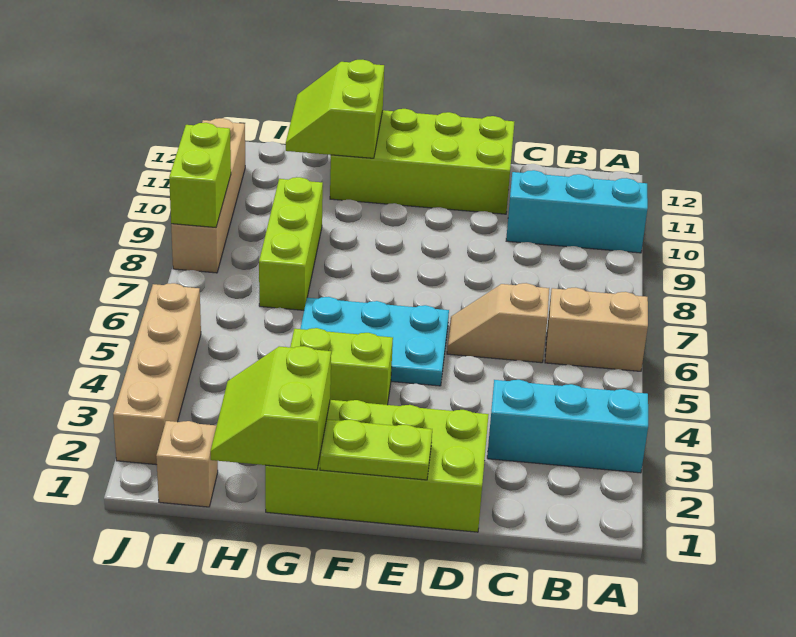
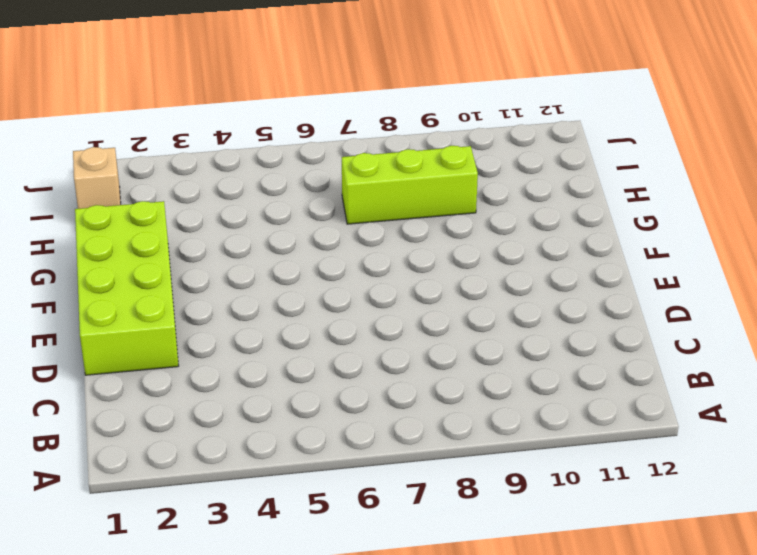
none -> cyan brick A3:C3 level 1
none -> tan brick A6:B6 level 1
none -> cyan brick A10:C10 level 1

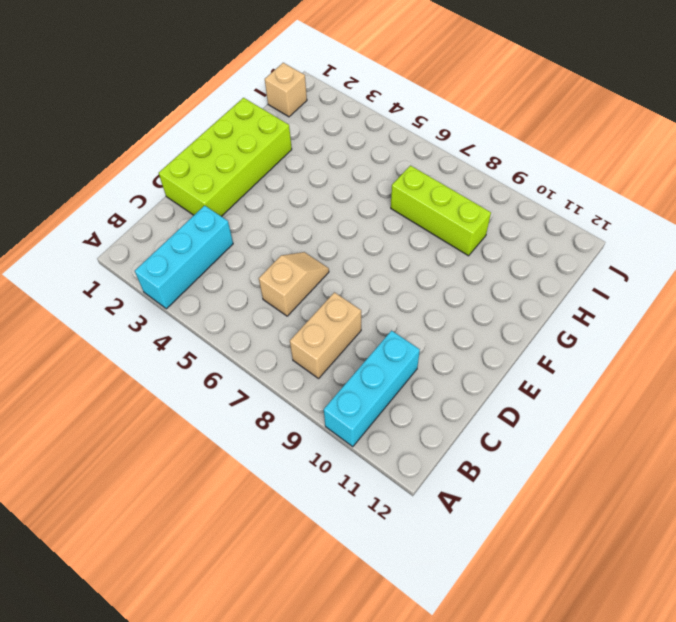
tan brick B8:C8 level 1 -> tan brick A6:B6 level 1
none -> lime brick D11:G12 level 1
none -> cyan plate E5:G6 level 1
none -> lime brick F4:G4 level 1

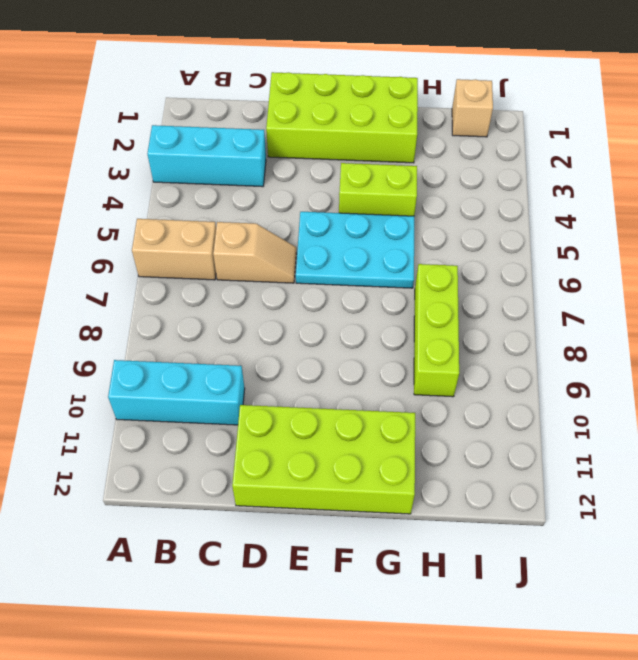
none -> tan brick J2:J5 level 1
none -> tan brick J8:J11 level 1
none -> lime plate E1:F1 level 2

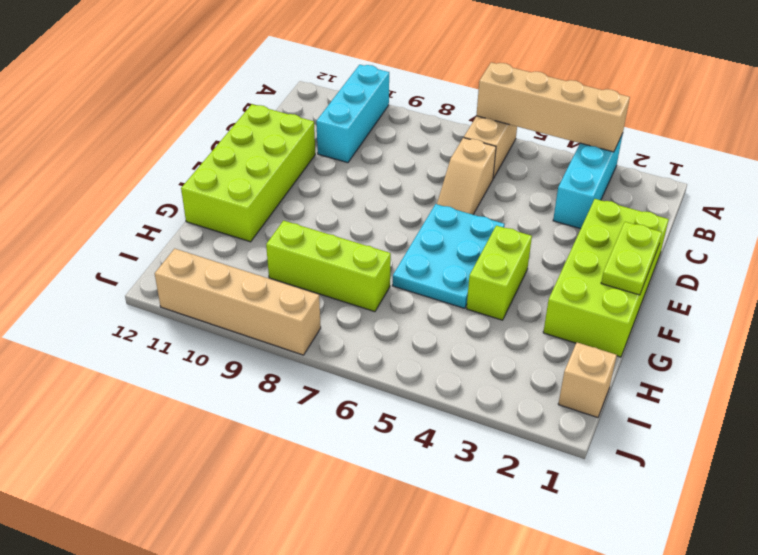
tan brick A3:A6 level 2 -> tan brick J2:J5 level 1
none -> lime slope G1:H2 level 2 top G
none -> lime slope G11:H12 level 2 top G
none -> lime brick J8:J9 level 2

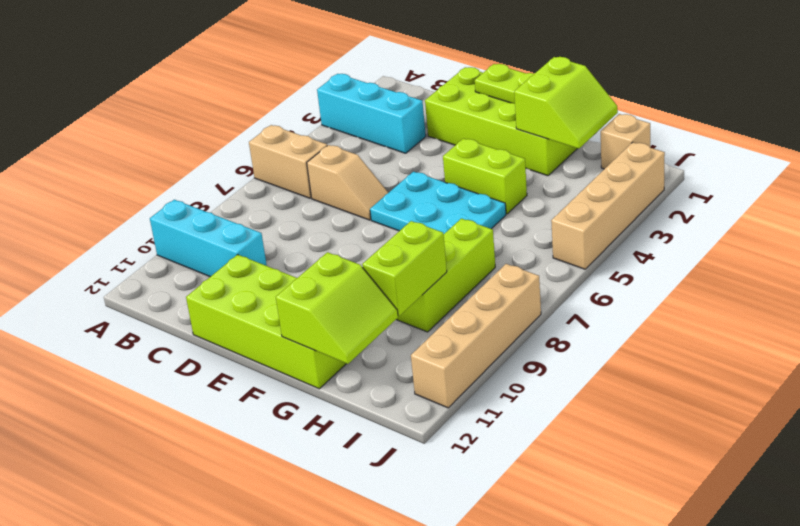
lime brick H9:H10 level 2 -> lime brick J8:J9 level 2

